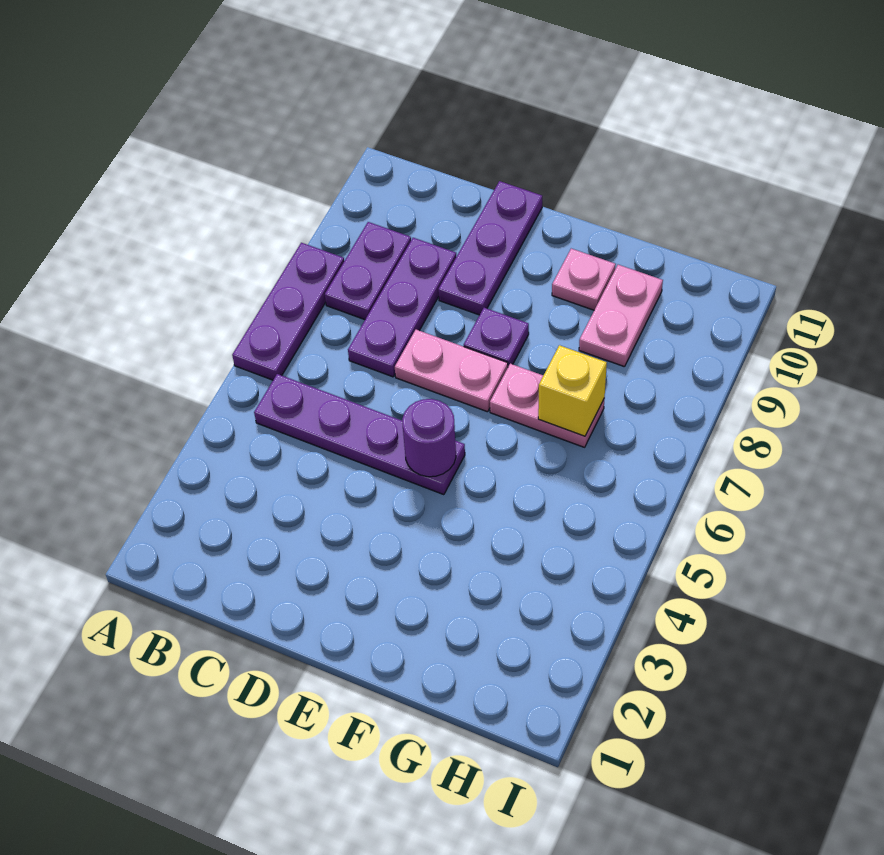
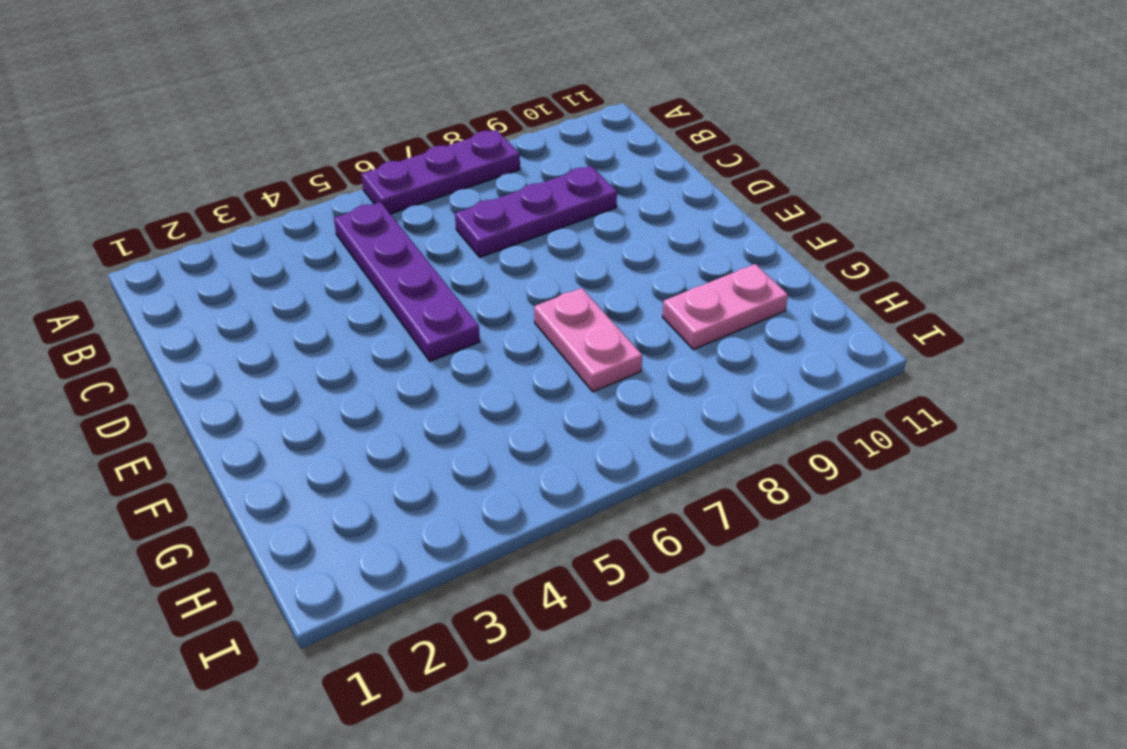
none -> purple plate B8:B9 level 1
none -> pink plate D7:E7 level 1
none -> purple plate D9:D11 level 1

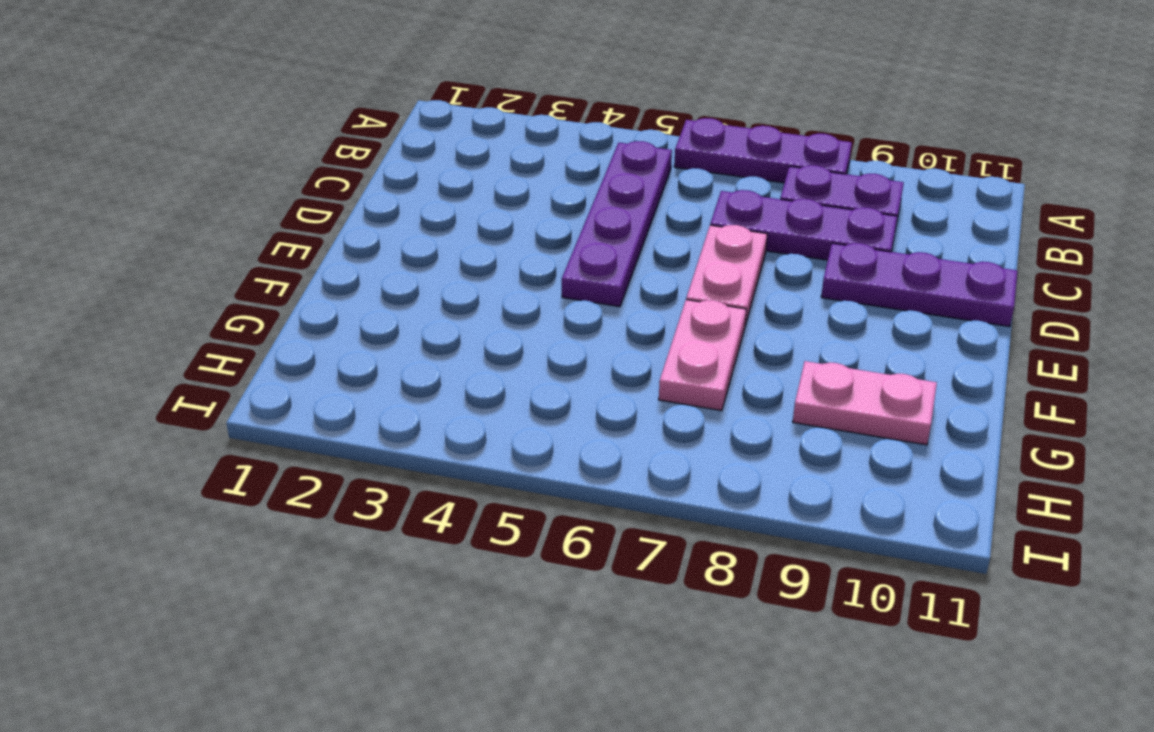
none -> purple plate E8 level 1
none -> pink plate F10 level 1
none -> purple round brick E5 level 2

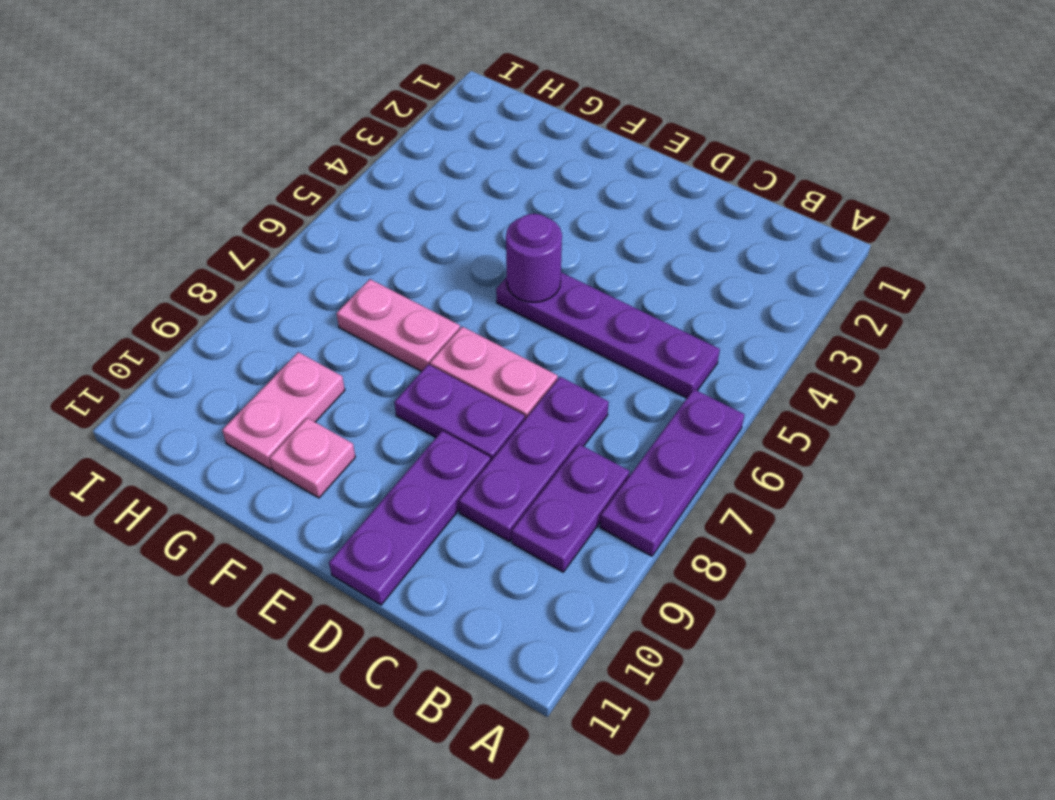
purple plate D8:E8 level 1 -> purple plate E8 level 1
none -> yellow brick G7 level 2

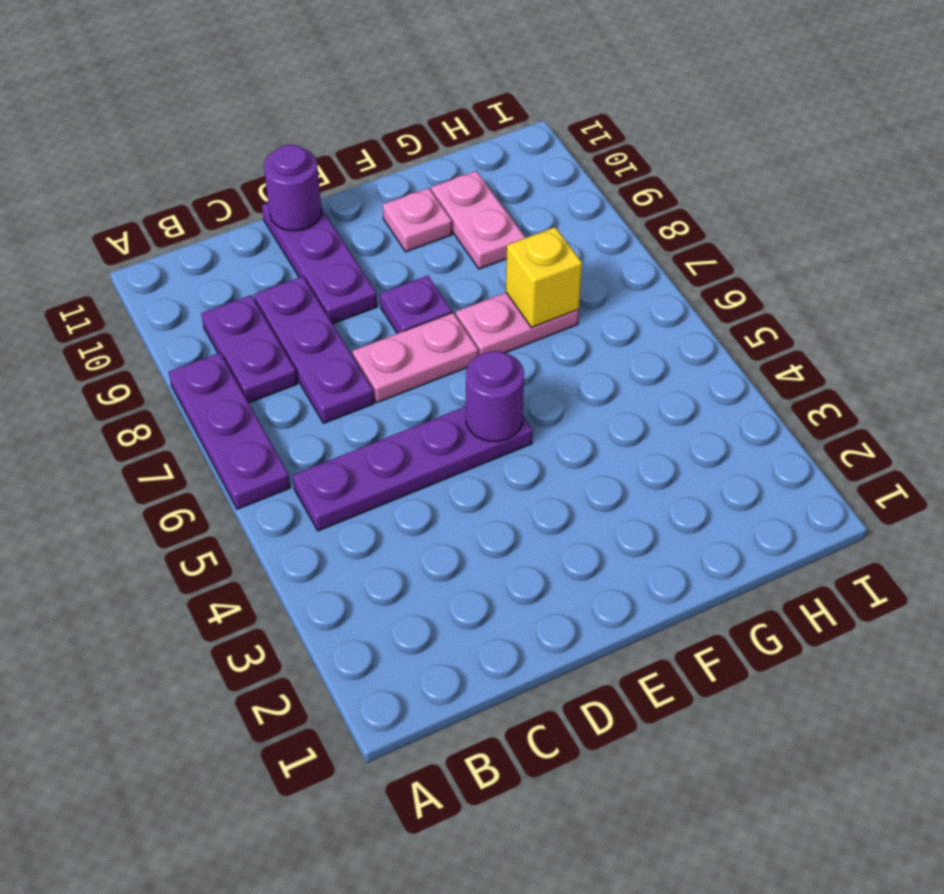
purple round brick D11 level 2 -> none

